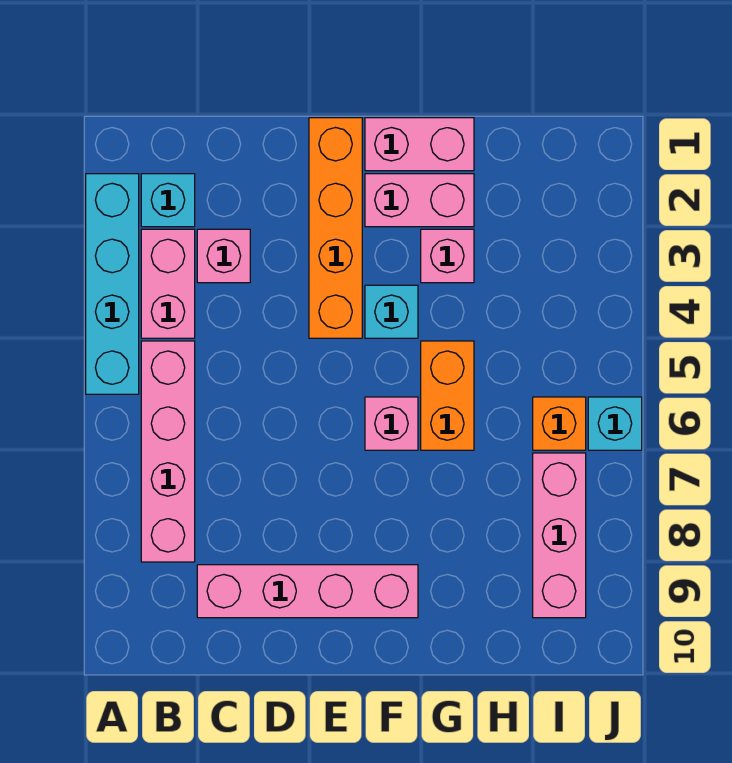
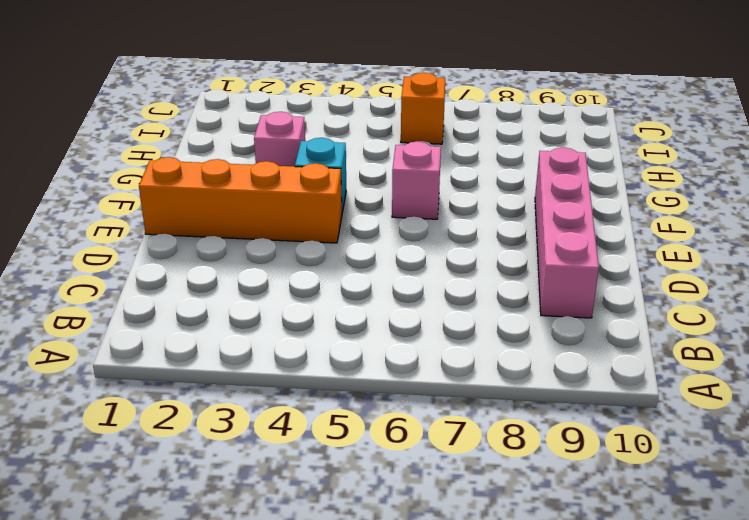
none -> cyan brick A2:A5 level 1
none -> cyan brick B2 level 1
none -> pink brick B3:B4 level 1

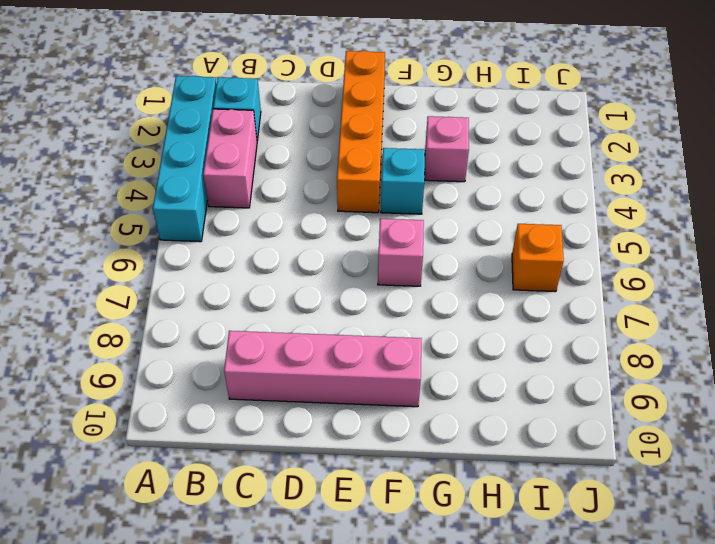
none -> pink brick B5:B8 level 1
none -> pink brick C3 level 1
none -> pink brick F1:G1 level 1

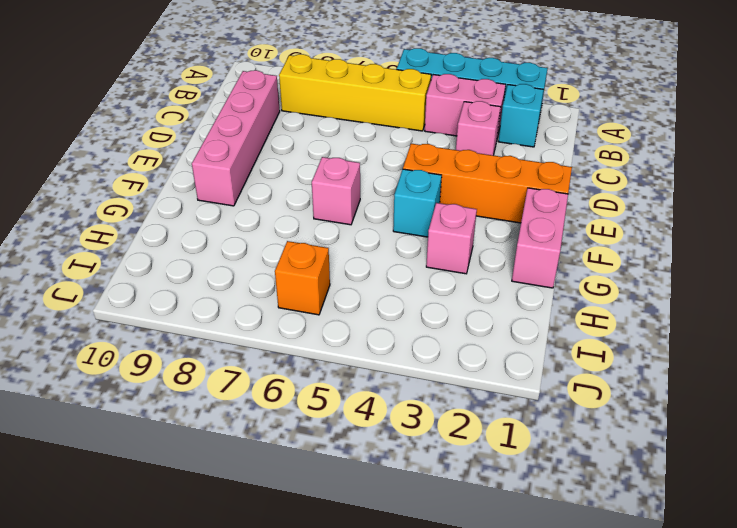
yellow brick B5:B8 level 1 -> pink brick B5:B8 level 1
none -> pink brick F2:G2 level 1
none -> orange brick G5:G6 level 1
none -> pink brick I7:I9 level 1

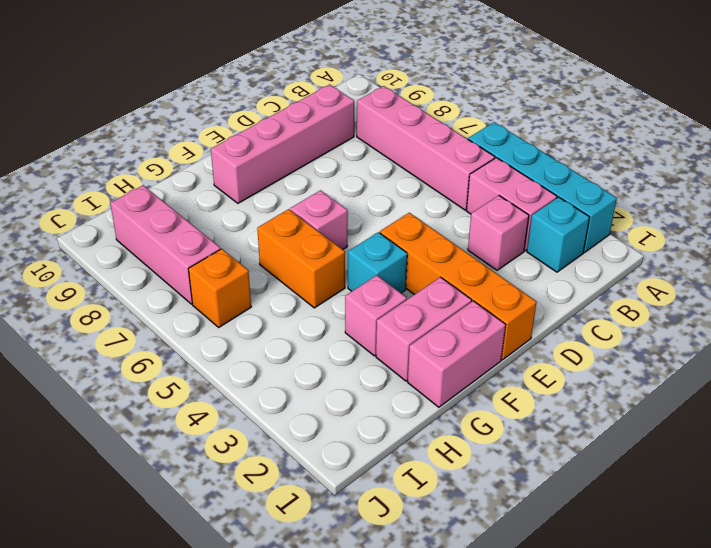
none -> cyan brick J6 level 1

